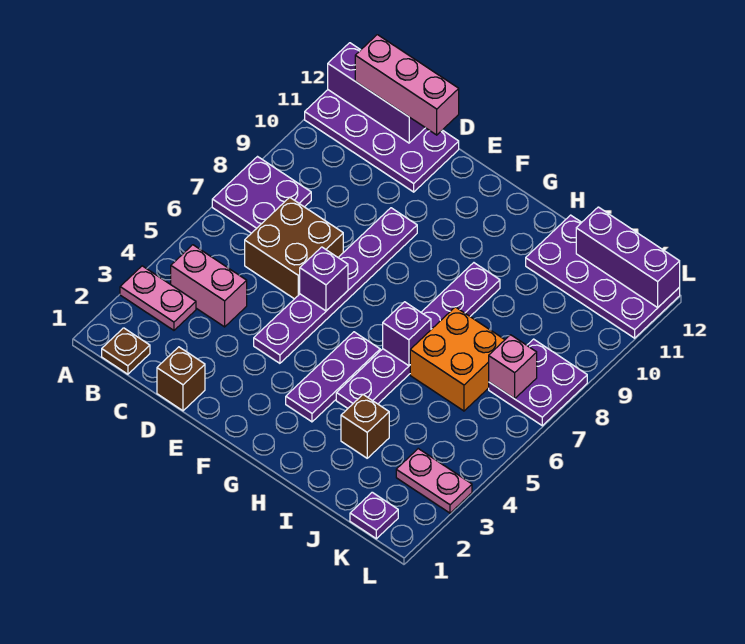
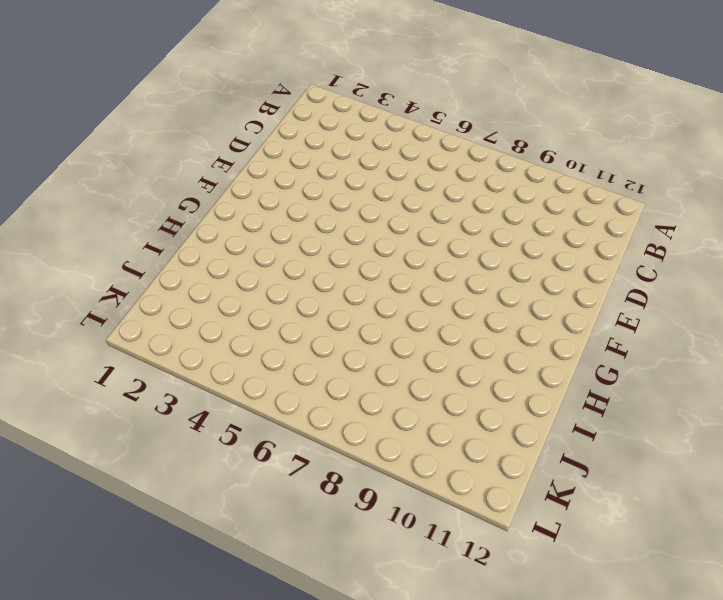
none -> pink plate A3:B3 level 1
none -> purple plate A7:B8 level 1
none -> purple plate A11:D12 level 1

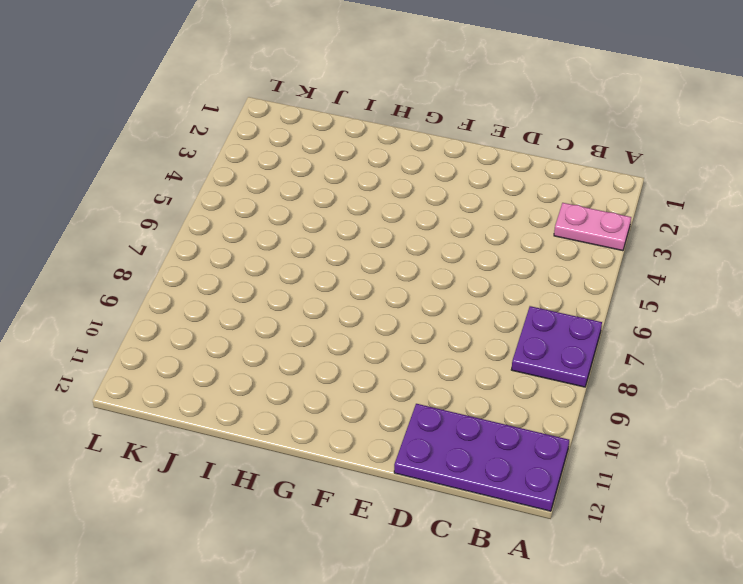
none -> brown plate B1 level 1
none -> pink brick B4:C4 level 1
none -> brown brick C6:D7 level 1

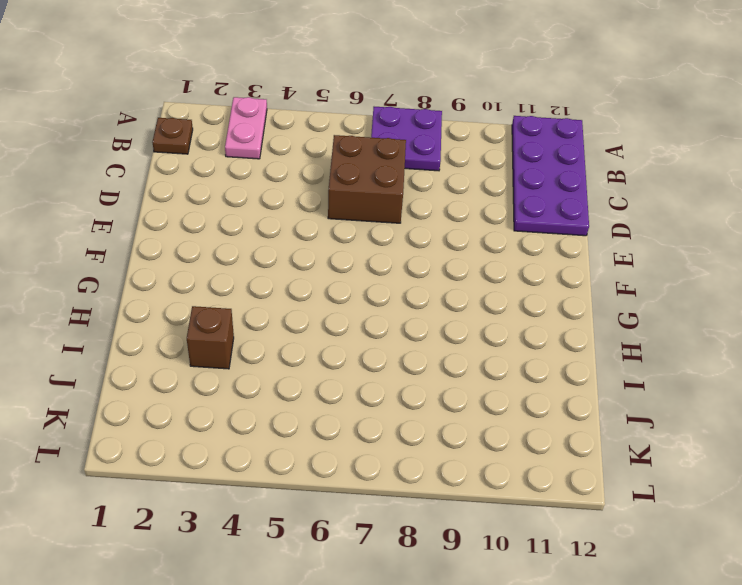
none -> pink brick B4:C4 level 1
none -> brown brick D1 level 1
none -> purple plate E4:E9 level 1

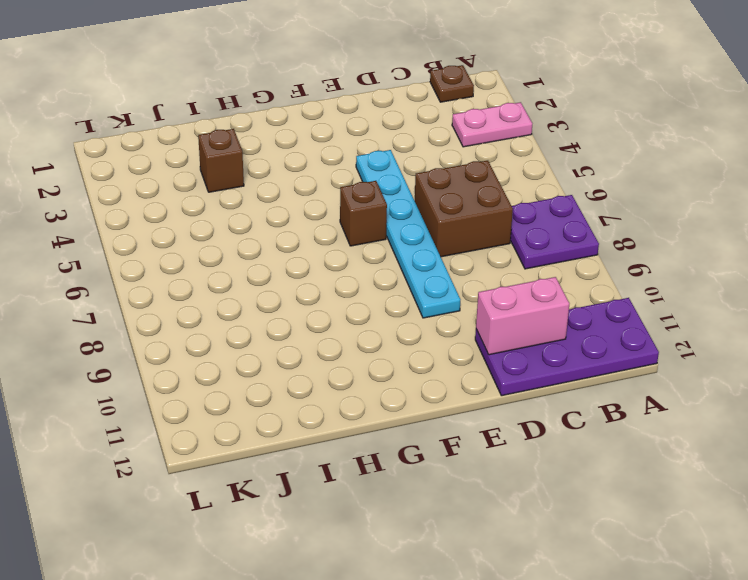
pink brick C11:D11 level 2 -> pink brick B4:C4 level 1
cyan plate E4:E9 level 1 -> purple plate E4:E9 level 1
brown brick F6 level 1 -> brown brick D1 level 1
none -> purple plate G3:G5 level 1
none -> purple plate H4:H9 level 1
none -> orange brick I6:J7 level 1

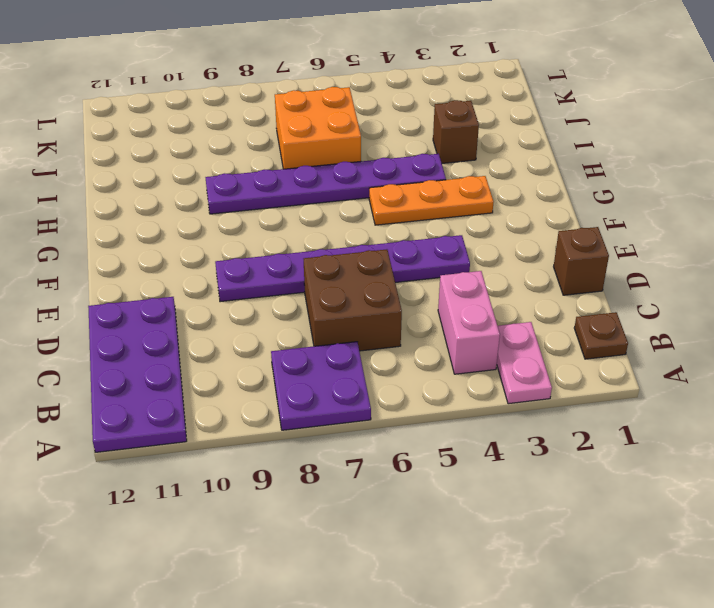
orange plate G3:G5 level 1 -> purple plate G3:G5 level 1
none -> purple plate I11:L12 level 1
none -> purple plate K1 level 1
none -> pink plate K3:L3 level 1

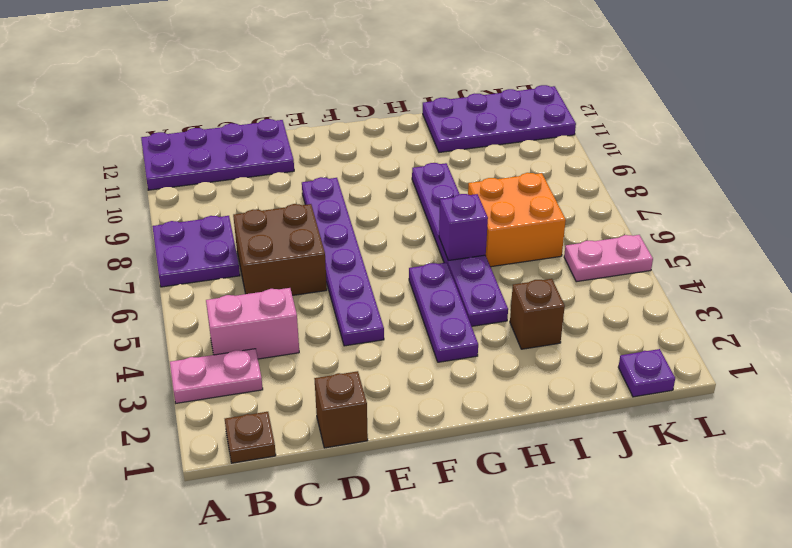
pink plate K5:L5 level 1 -> pink plate K3:L3 level 1
none -> purple plate K7:L8 level 1
none -> purple brick A12:C12 level 2
none -> purple brick E6 level 2

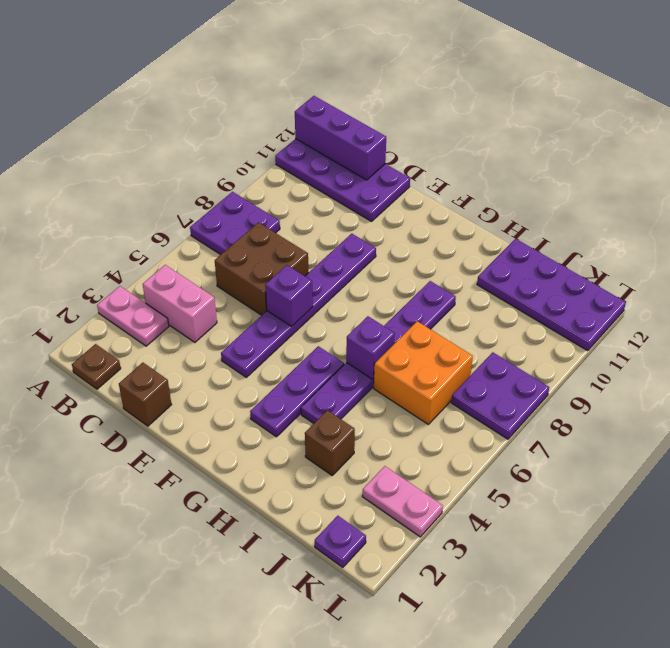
none -> purple brick J12:L12 level 2
none -> pink brick K7 level 2
none -> pink brick B12:D12 level 3

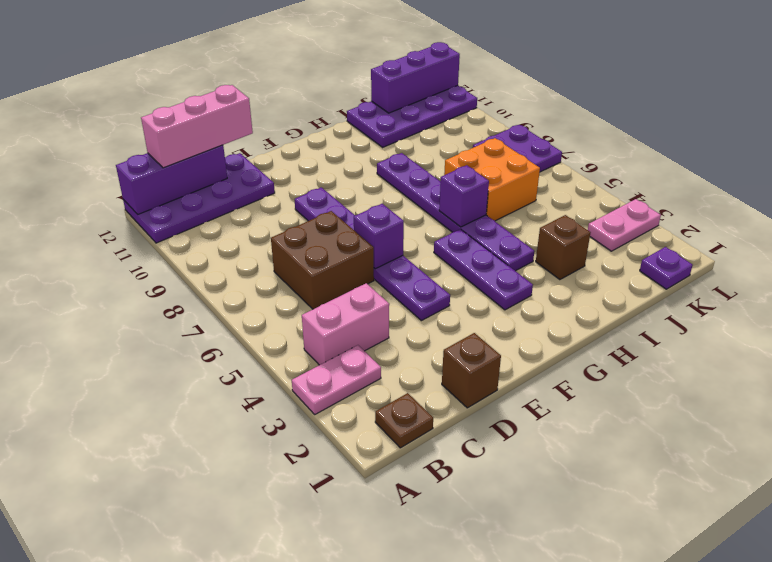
none -> purple plate A7:B8 level 1
none -> pink brick K7 level 2

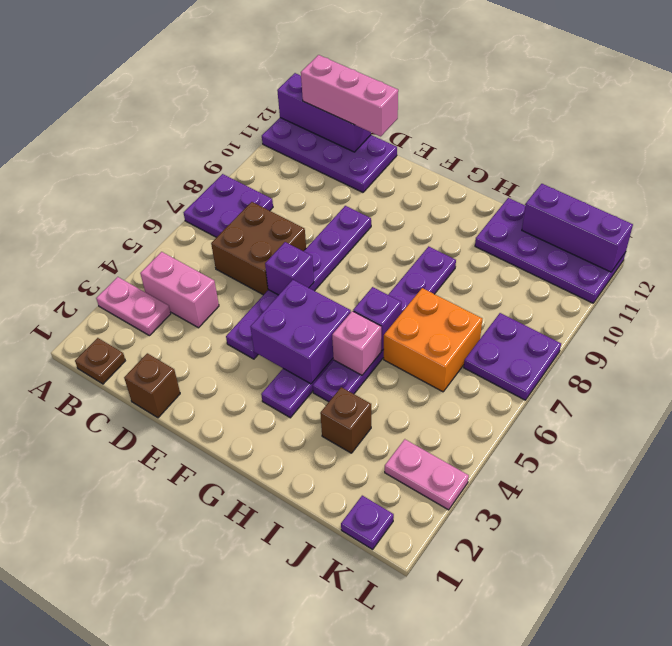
purple brick F4:G5 level 2 -> none
pink brick H5 level 2 -> pink brick K7 level 2

